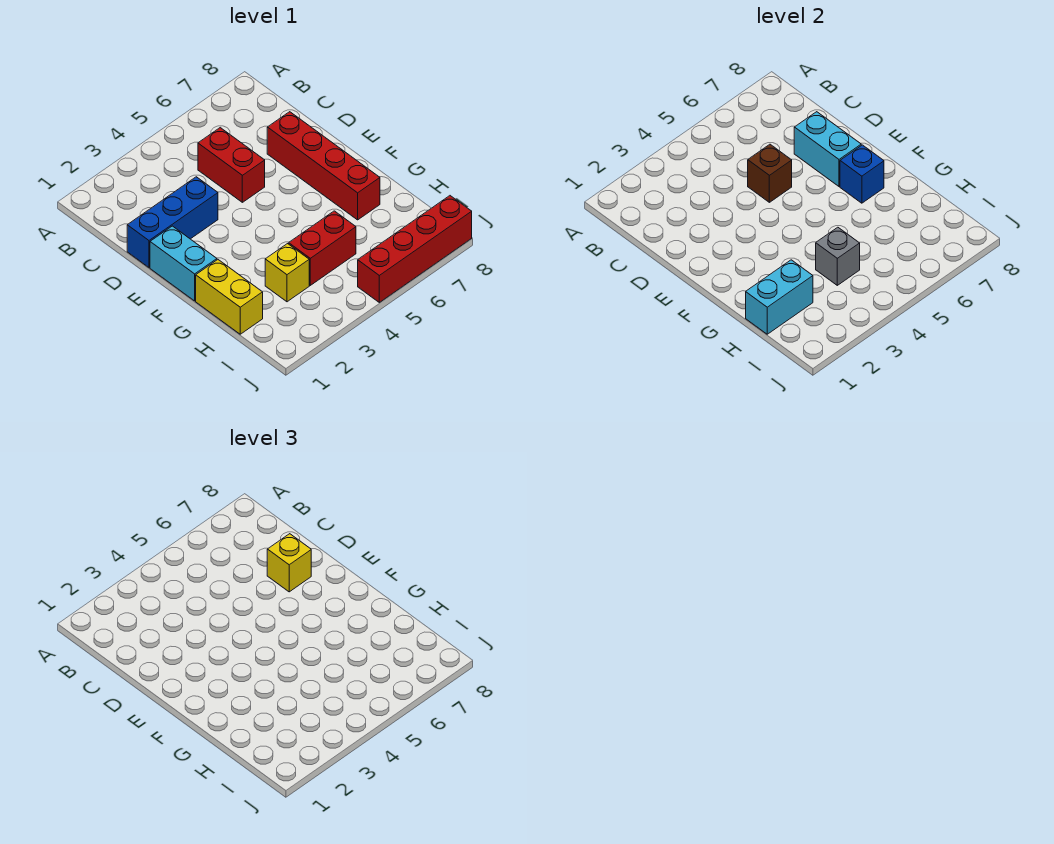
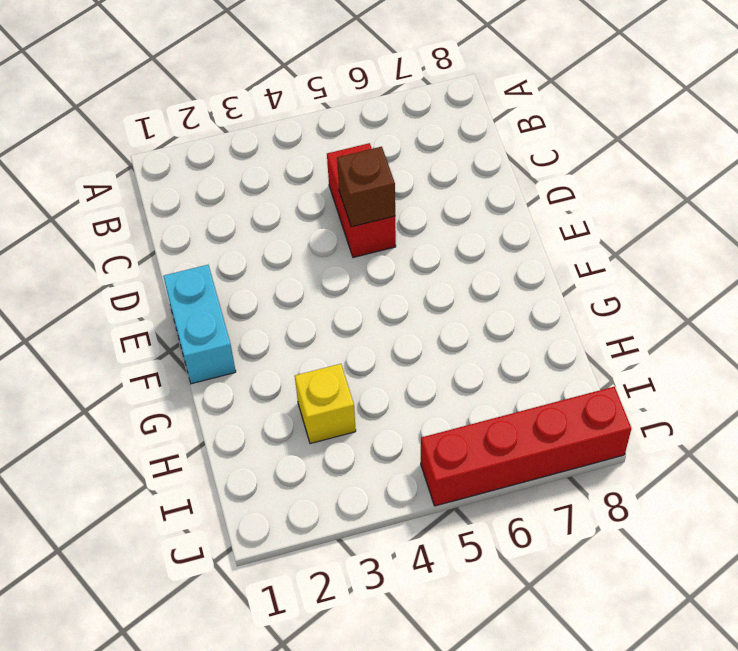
none -> blue brick D1:D3 level 1
none -> red brick D7:G7 level 1
none -> yellow brick G1:H1 level 1

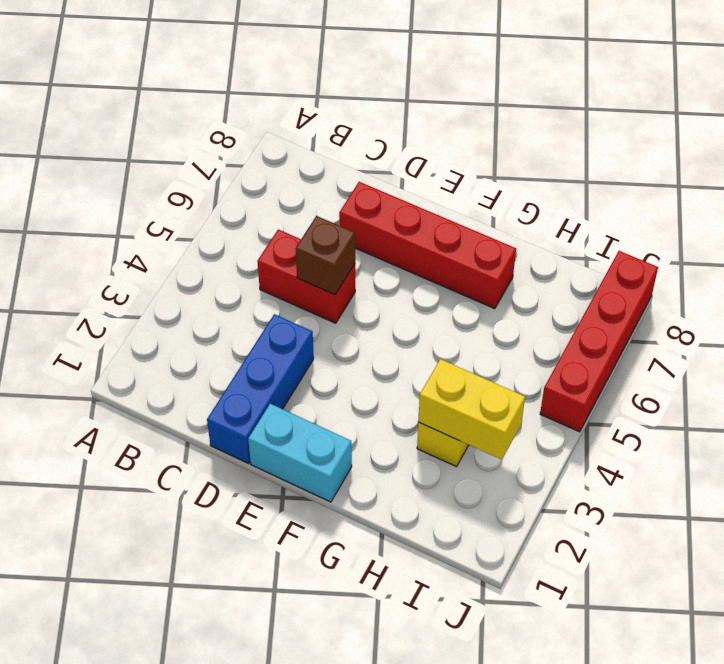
yellow brick H3:I3 level 2 -> yellow brick G1:H1 level 1
none -> red brick H4:H5 level 1
none -> cyan brick D7:E7 level 2
none -> blue brick F7 level 2

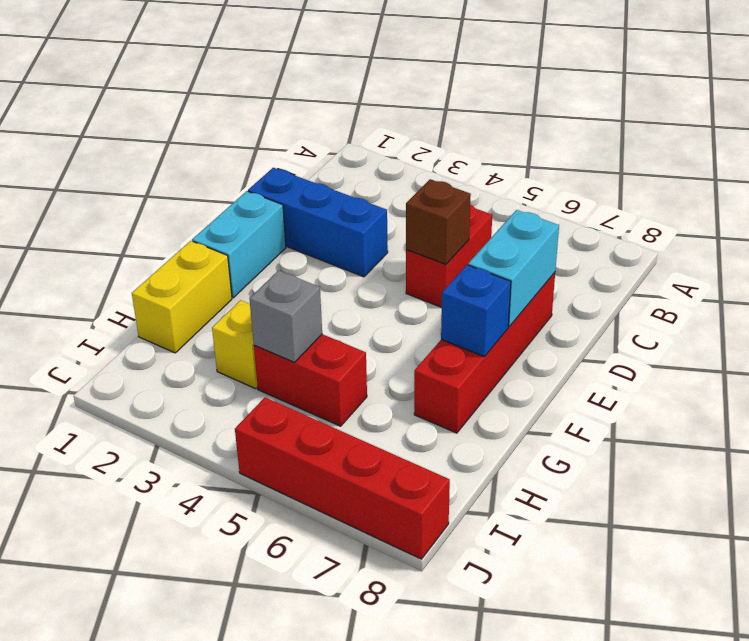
none -> cyan brick H1:H2 level 2
none -> yellow brick D7 level 3

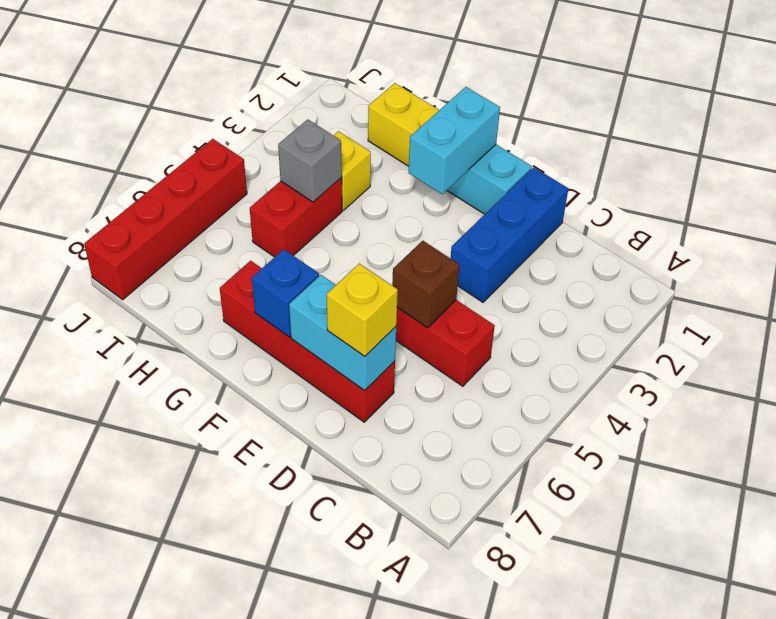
cyan brick F1:F2 level 2 -> cyan brick H1:H2 level 2

